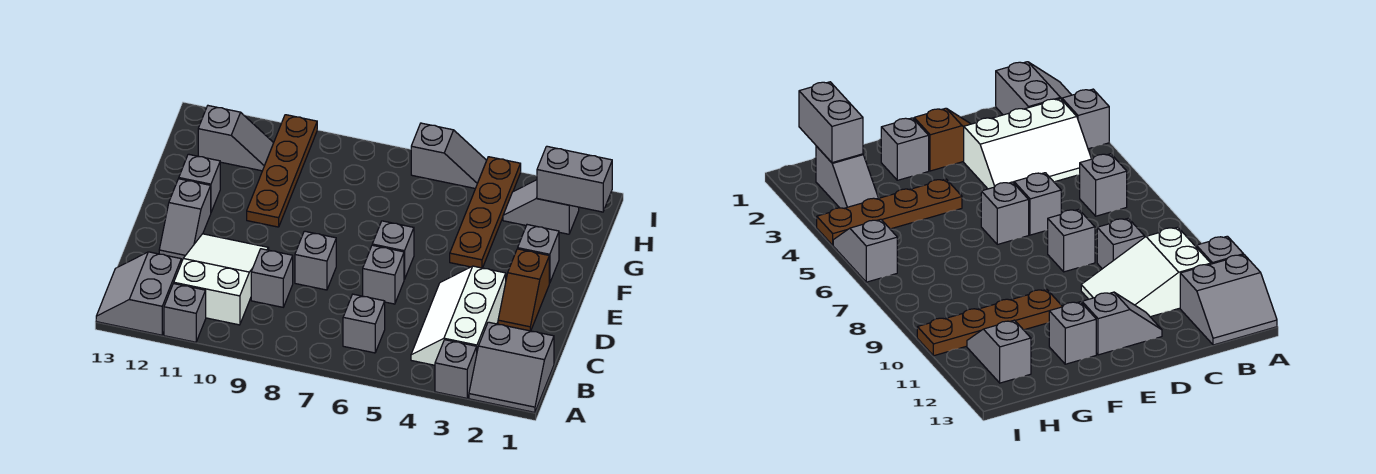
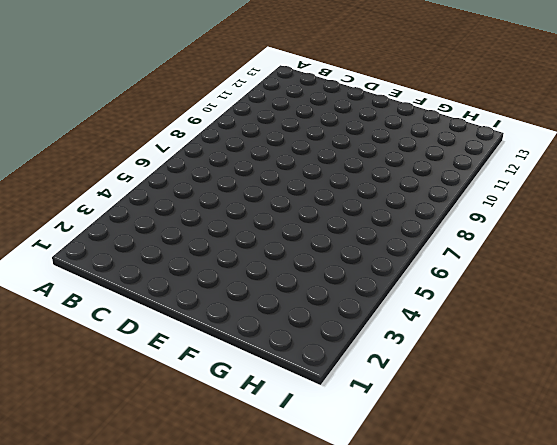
none -> grey slope A1:B2 level 1 top B
none -> grey brick A3 level 1
none -> grey brick A11 level 1

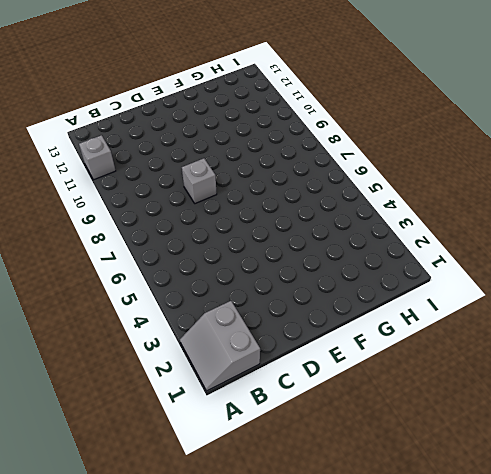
none -> grey brick A3 level 1
none -> grey slope A12:B13 level 1 top 12
none -> white slope B3:D4 level 1 top 3

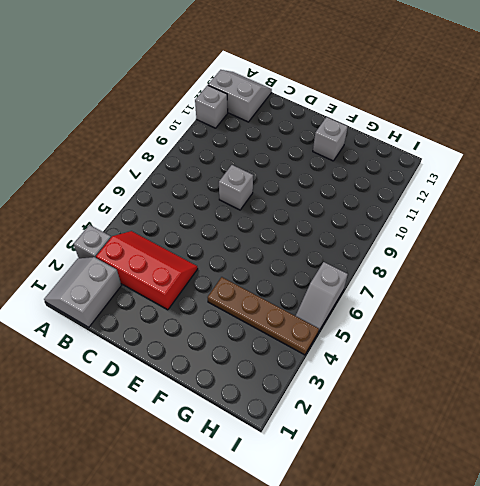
red slope B3:D4 level 1 top 3 -> white slope B3:D4 level 1 top 3
none -> grey brick B6 level 1
none -> white slope B10:D11 level 1 top B
none -> grey brick C9 level 1

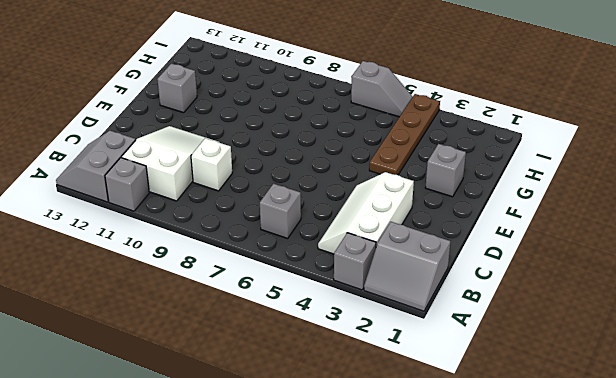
white brick C9 level 1 -> grey brick C9 level 1
none -> brown slope D2:E2 level 1 top E
none -> grey brick D6 level 1
none -> grey brick D8 level 1

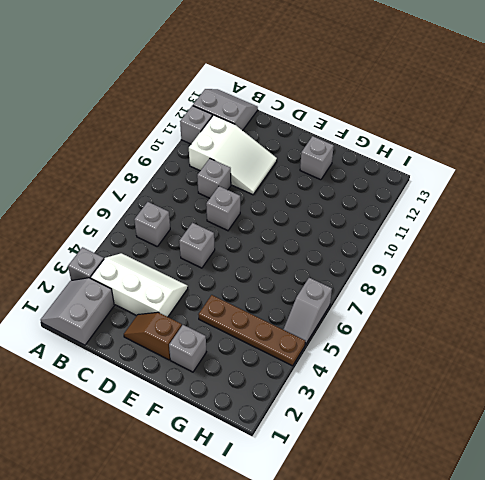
none -> grey slope D12:E12 level 1 top E
none -> grey brick E6 level 1
none -> brown plate F10:I10 level 1

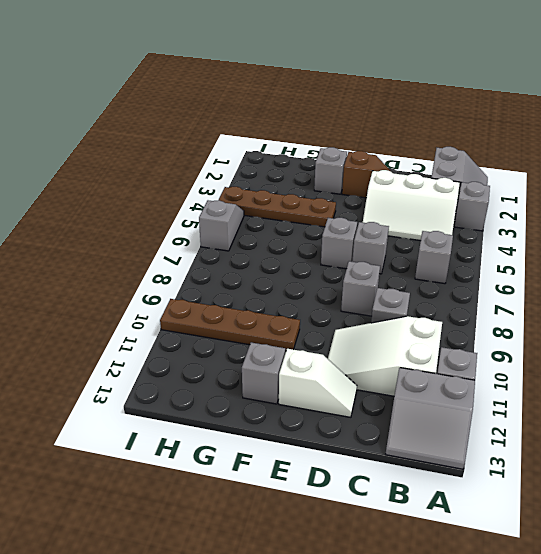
white slope D12:E12 level 1 top E -> grey slope D12:E12 level 1 top E
none -> grey slope H2:H3 level 1 top 2
none -> grey slope H11:H12 level 1 top 12
none -> grey brick H1:H2 level 2

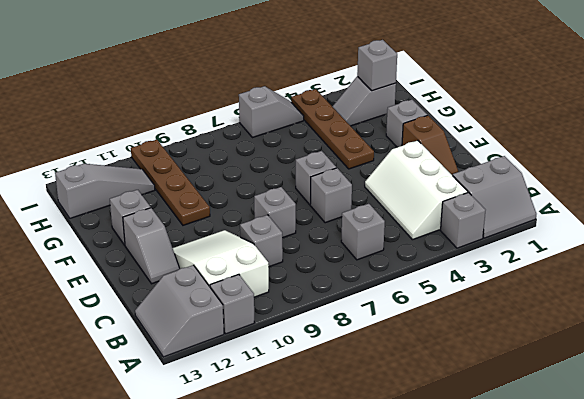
grey brick H2 level 2 -> grey brick H1:H2 level 2
grey slope H11:H13 level 1 top 13 -> grey slope H11:H12 level 1 top 12

